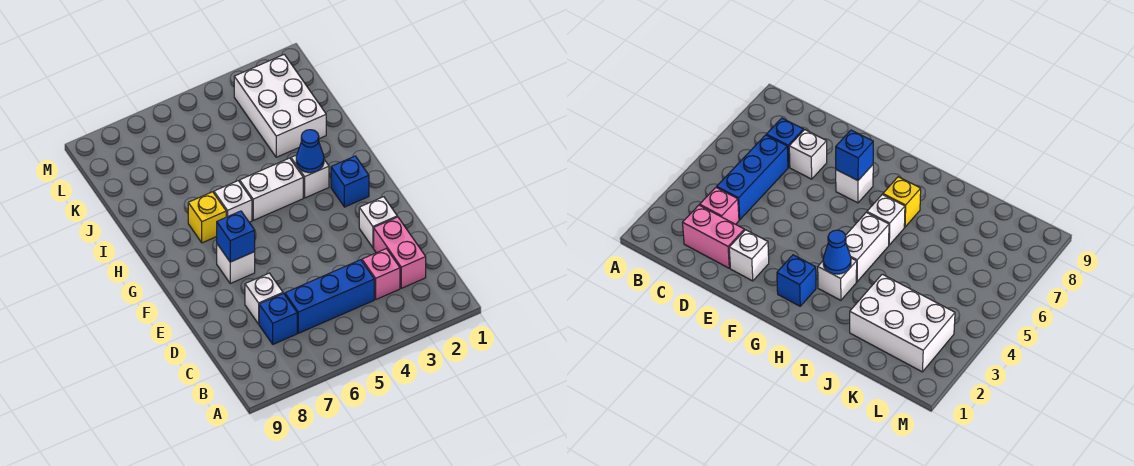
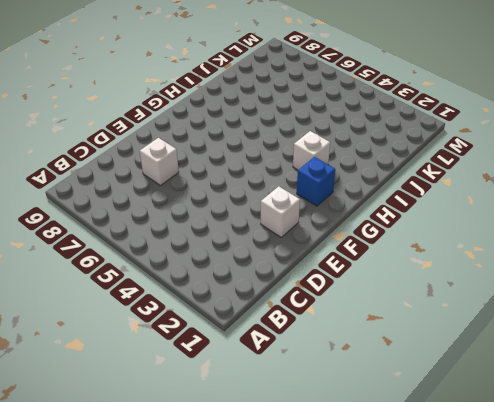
none -> pink brick C2:D2 level 1
none -> pink brick C3 level 1
none -> blue brick C4:C6 level 1

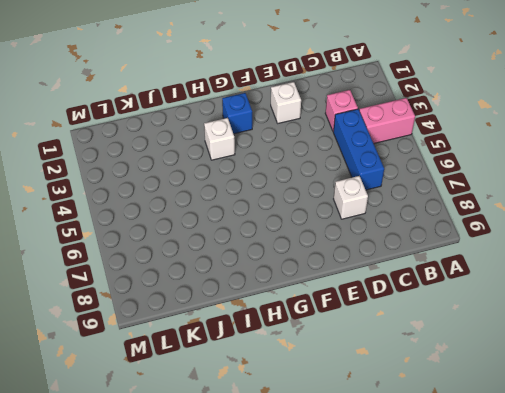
pink brick A4:B4 level 1 -> pink brick C2:D2 level 1
none -> blue brick C7 level 1
none -> white brick F7 level 1
none -> white brick H4:H5 level 1

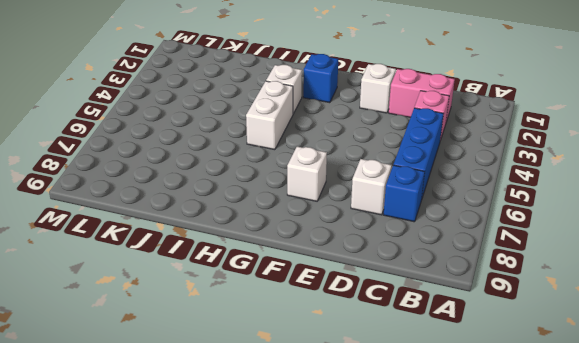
none -> white brick H6 level 1
none -> yellow brick H7 level 1
none -> white brick J2:L3 level 1

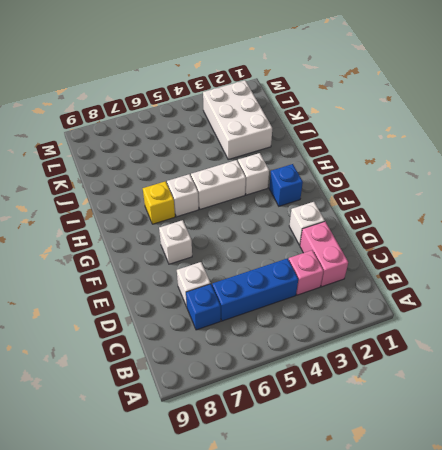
none -> blue brick F7 level 2
none -> blue cone H3 level 2

